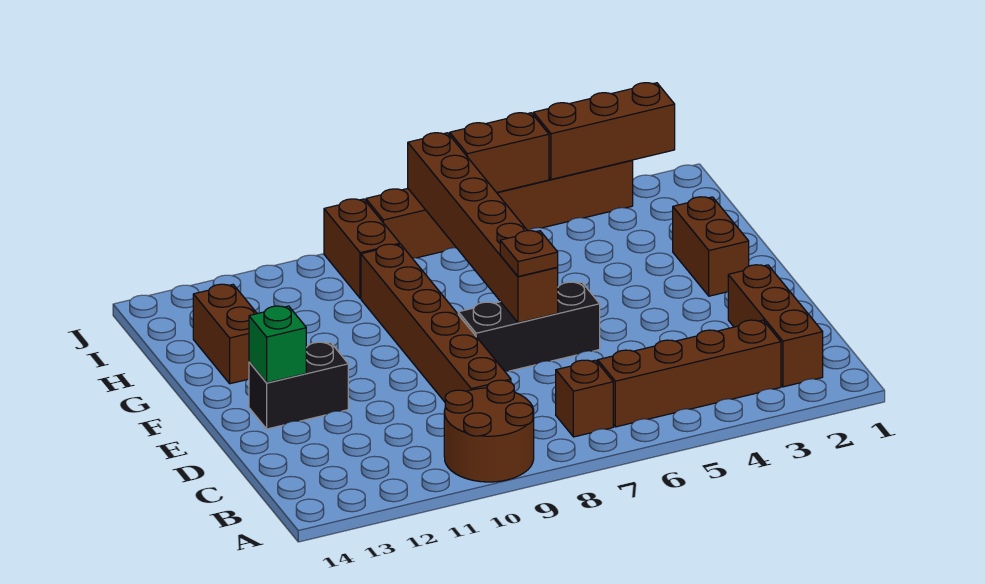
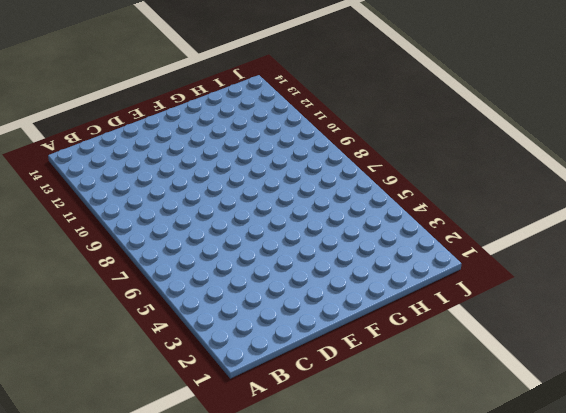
none -> brown round brick A9:B10 level 1
none -> brown brick B2:D2 level 1
none -> brown brick B3:B6 level 1

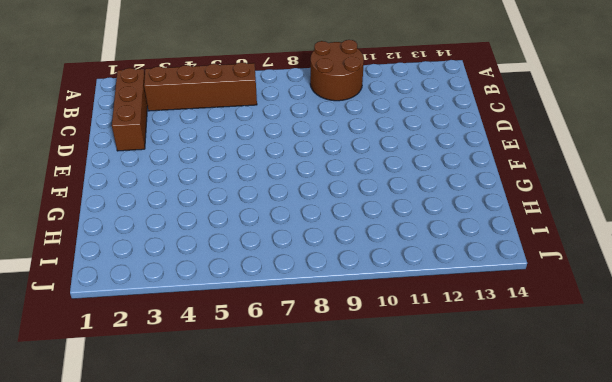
none -> brown brick B7 level 1
none -> brown brick C9:H9 level 1
none -> black brick E6:E8 level 1

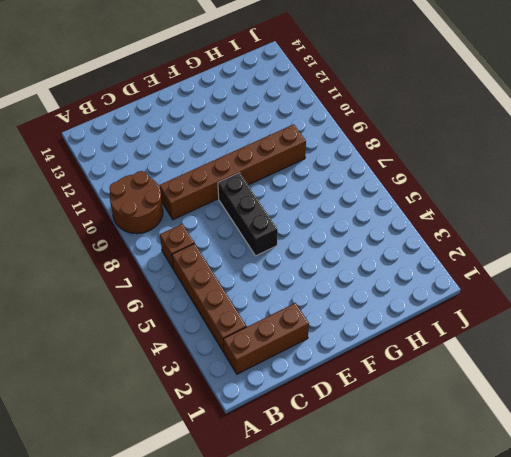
none -> black brick E12:E13 level 1
none -> brown brick F2:G2 level 1
none -> brown brick G13:H13 level 1

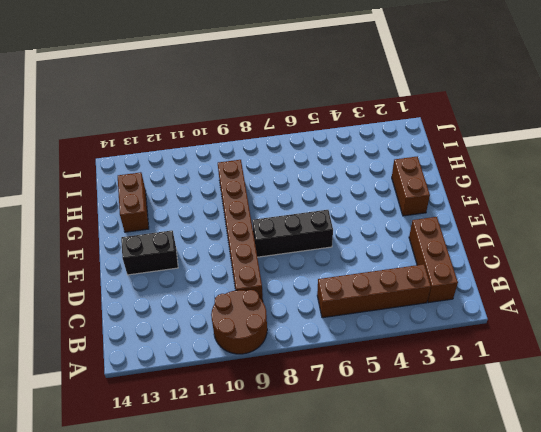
none -> brown brick B7 level 1
none -> brown brick I9:J9 level 1
none -> brown brick J3:J8 level 1

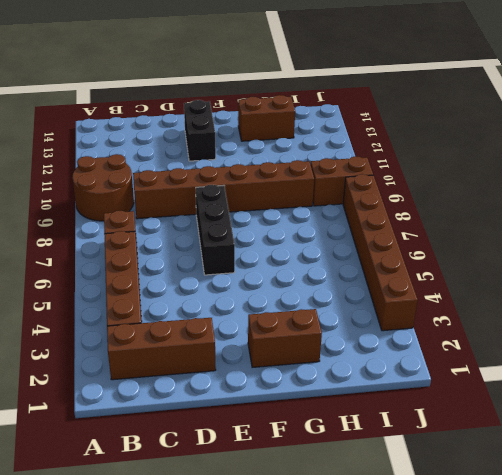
none -> brown brick E7:J7 level 2
none -> green brick E13 level 2
none -> brown brick J2:J4 level 2

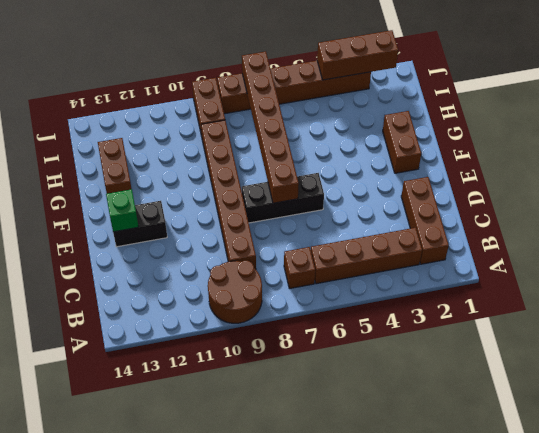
none -> brown brick J5:J6 level 2
none -> brown plate E7 level 3

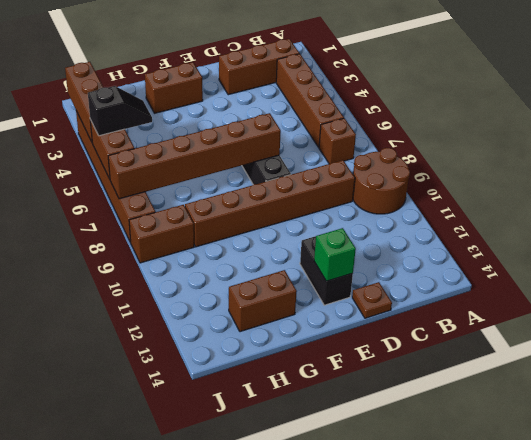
brown plate D14 level 1 -> brown plate E7 level 3
black slope I5:J5 level 3 top J -> none

